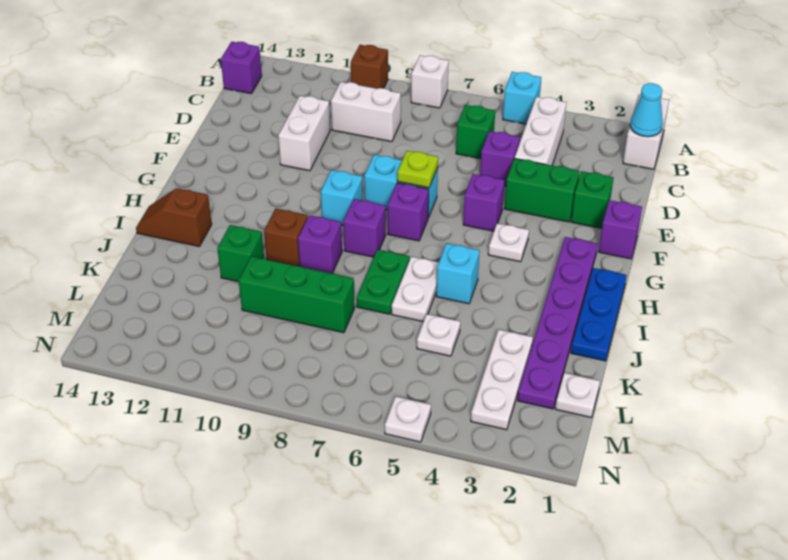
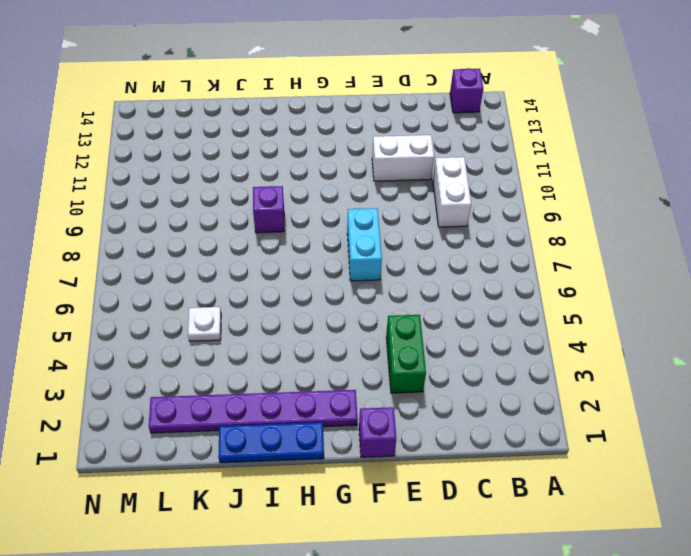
none -> white brick A1:B1 level 1
none -> cyan brick A5 level 1
none -> white brick A8 level 1
none -> brown brick A10 level 1

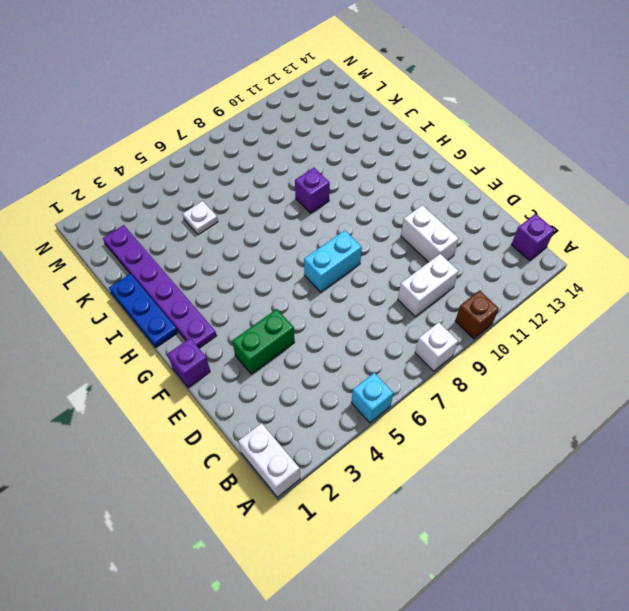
none -> white brick B4:D4 level 1
none -> green brick C6 level 1
none -> purple brick D5 level 1
none -> green brick E2 level 1

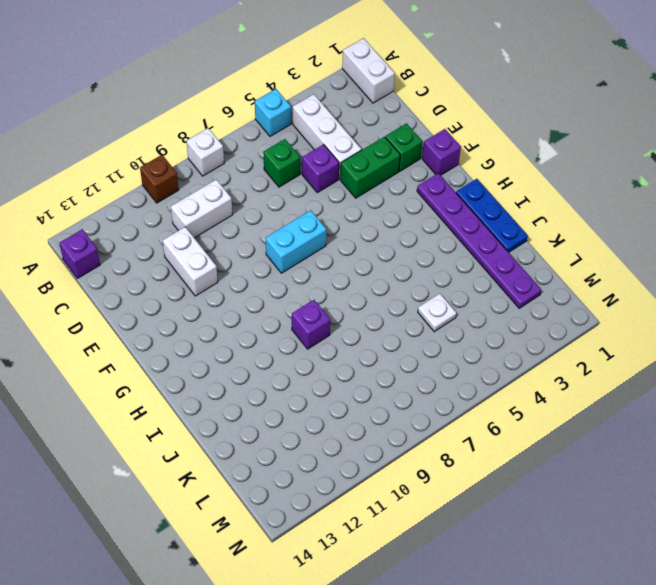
none -> purple brick F5 level 1
none -> white plate G4 level 1
none -> purple brick G7 level 1
none -> cyan brick G9 level 1

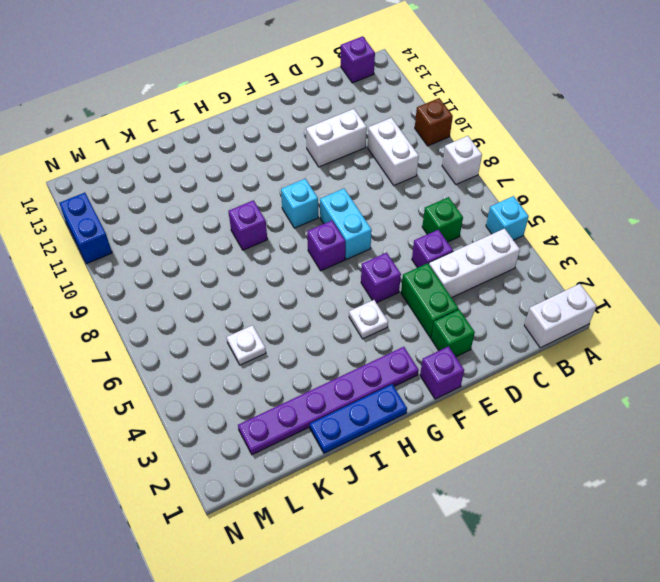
blue brick N11:N12 level 1 -> none
none -> purple brick H8 level 1
none -> cyan brick I5 level 1
none -> white plate I6:J6 level 1
none -> green plate I7:J7 level 1

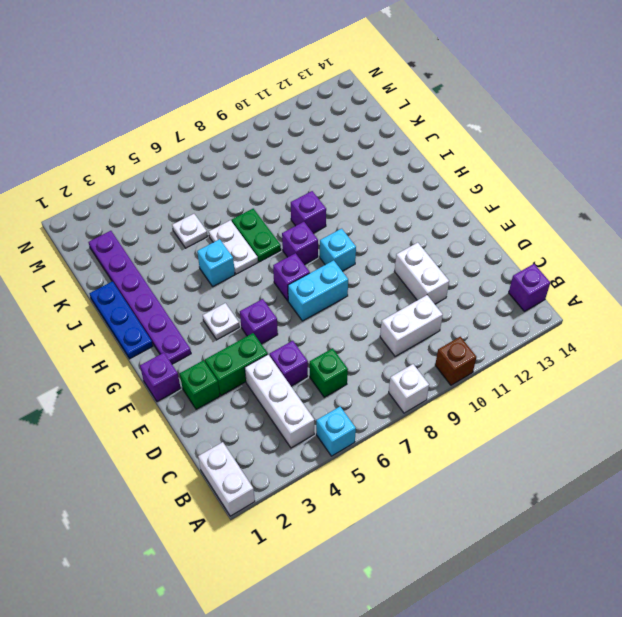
none -> brown brick I10 level 1
none -> brown slope I13:I14 level 1 top 13
none -> green brick J11 level 1
none -> white plate K3:M3 level 1

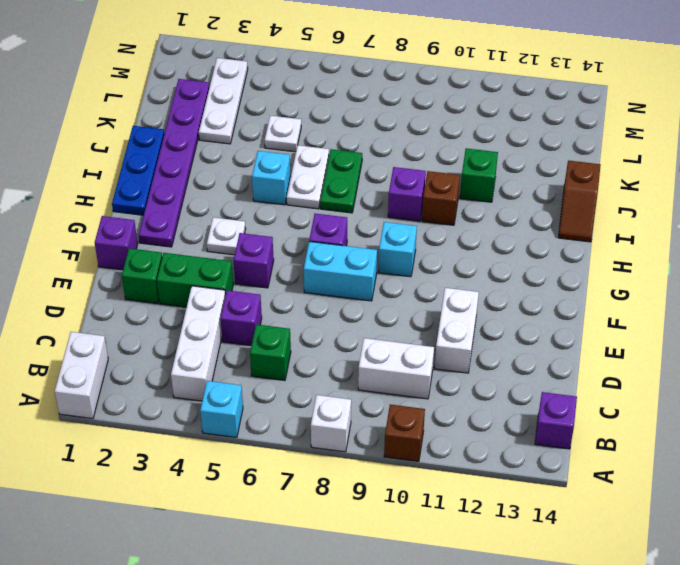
brown slope I14:J14 level 1 top J -> brown slope I13:I14 level 1 top 13
none -> purple brick H8 level 1
none -> green brick K8:K10 level 1
none -> white plate L1 level 1
none -> white plate N5 level 1

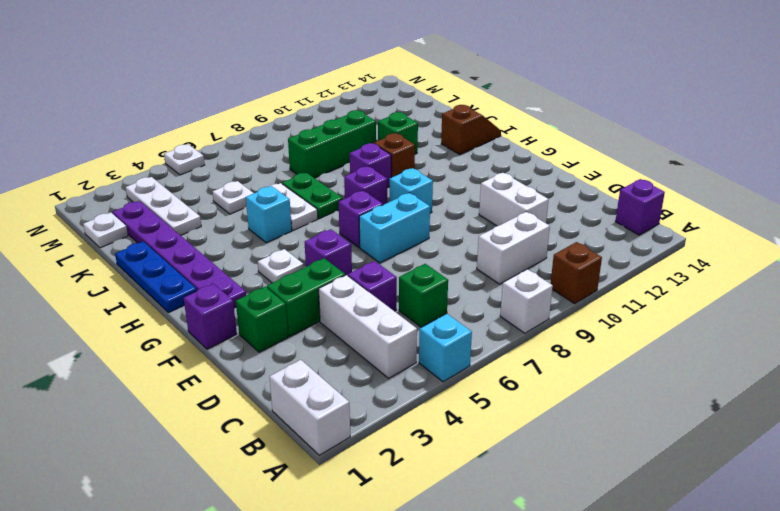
none -> cyan cone B1 level 2
none -> lime plate F7 level 2

